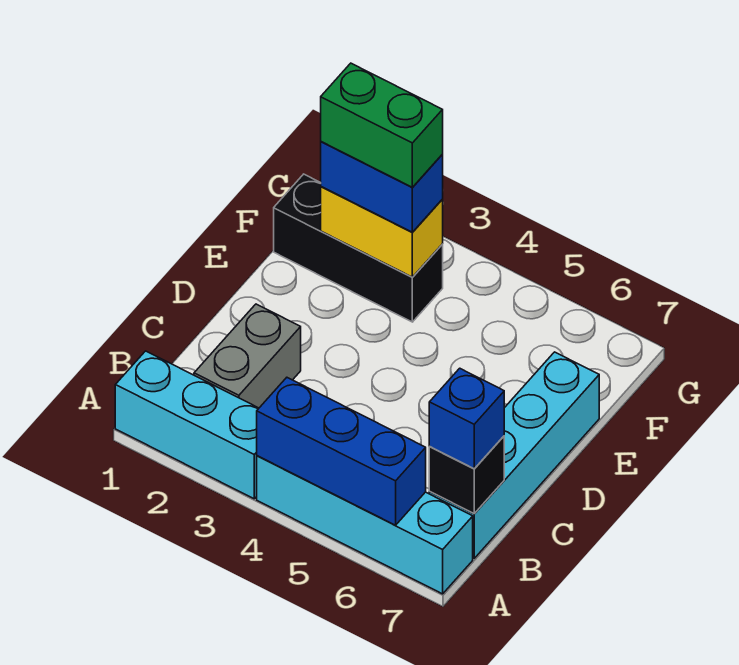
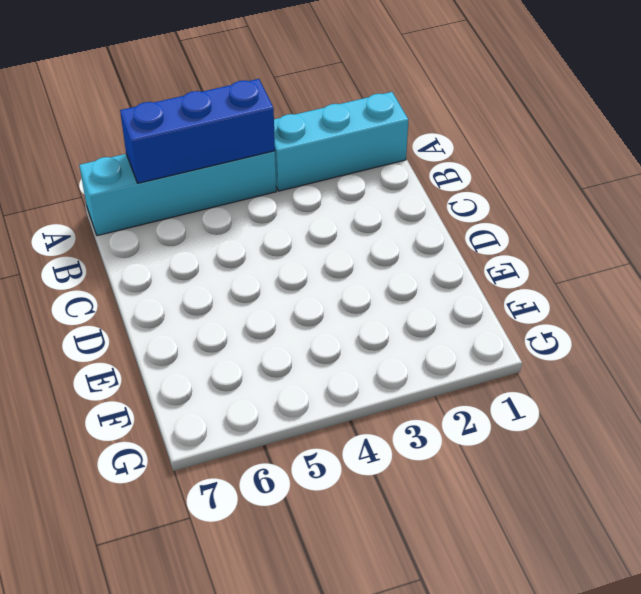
none -> grey brick B2:C2 level 1
none -> cyan brick B7:E7 level 1

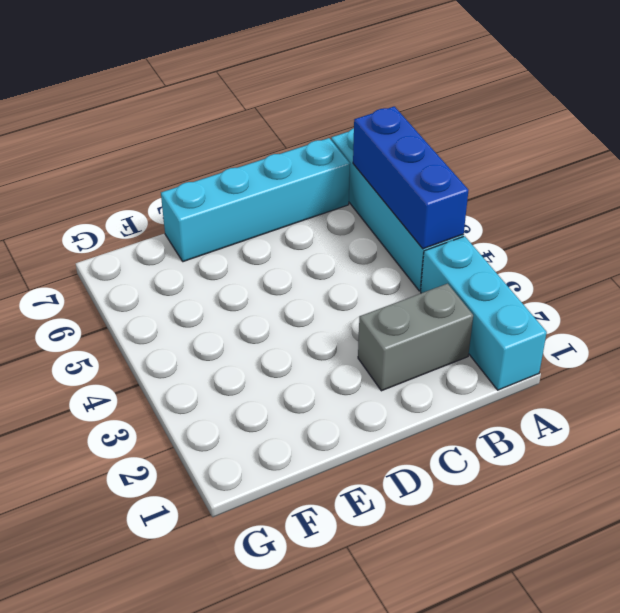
none -> black brick F1:F3 level 1
none -> black brick B7 level 2

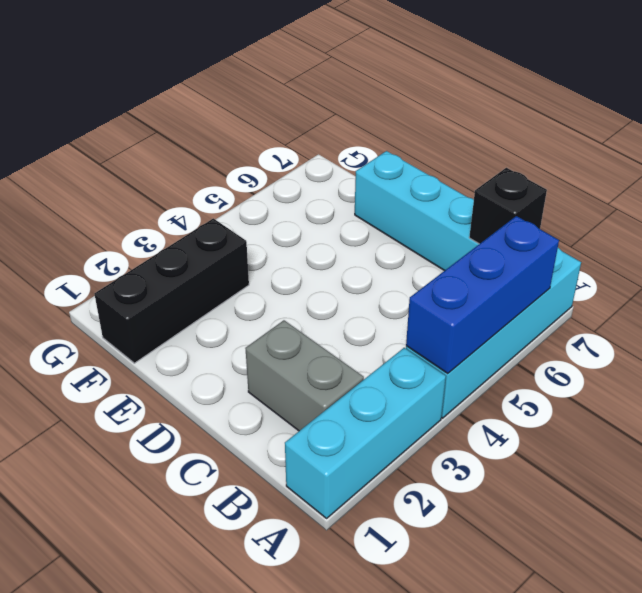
none -> yellow brick F2:F3 level 2
none -> blue brick B7 level 3

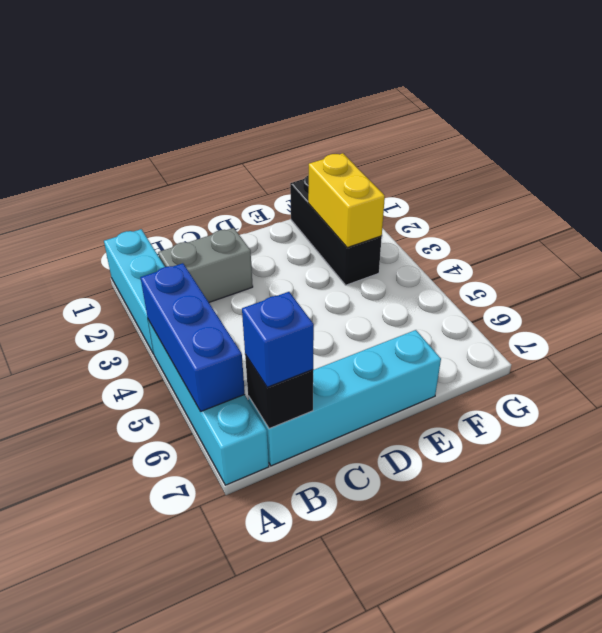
none -> blue brick F2:F3 level 3
none -> green brick F2:F3 level 4

